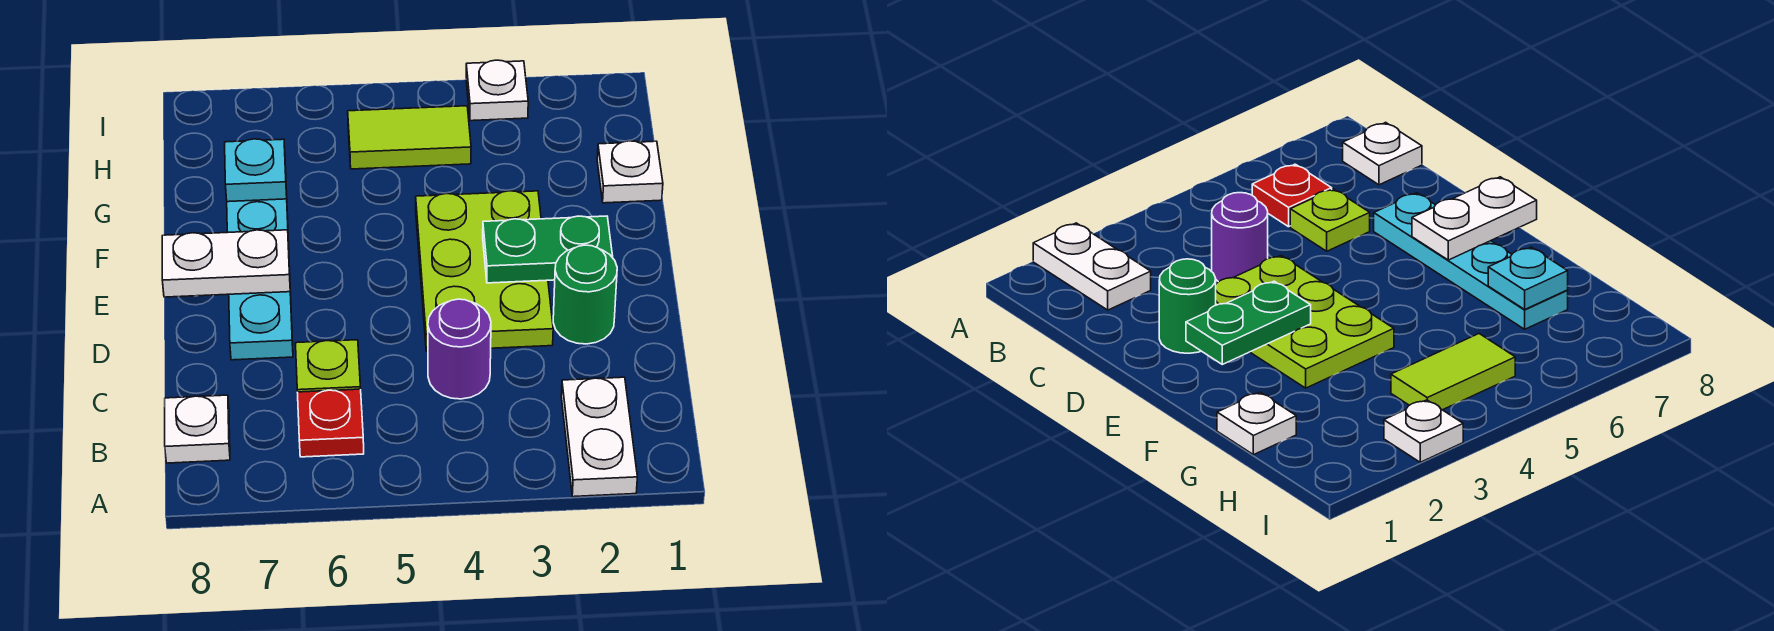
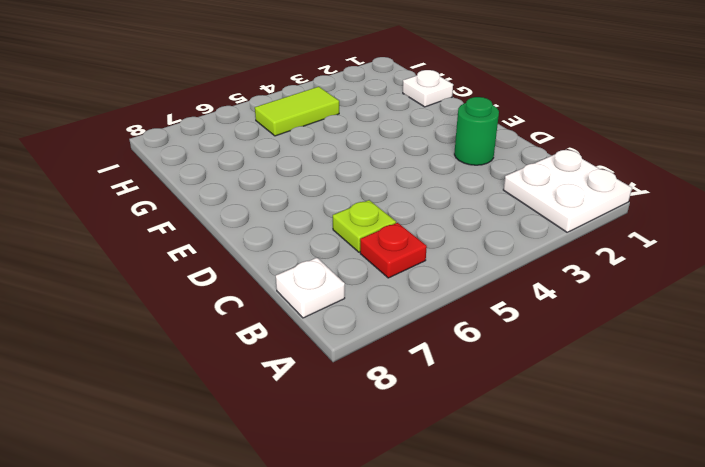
white plate A1:B2 level 1 -> white plate A2:B2 level 1
none -> purple round brick C4 level 1
none -> lime plate D3:F4 level 1
none -> cyan plate D7:G7 level 1

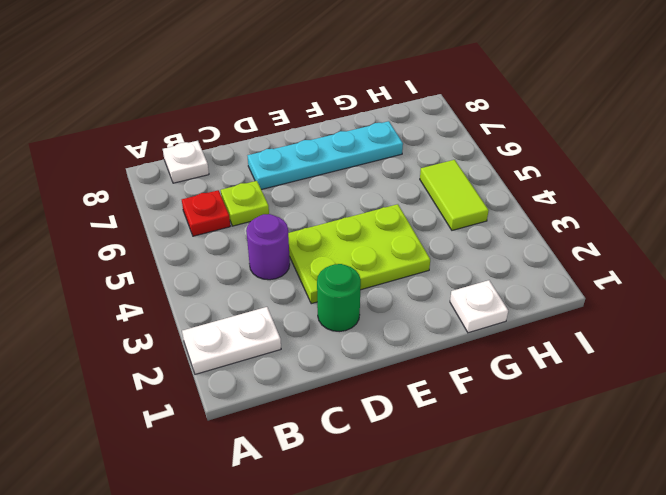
none -> white plate I3 level 1
none -> green plate E2:E3 level 2
none -> white plate E7:E8 level 2

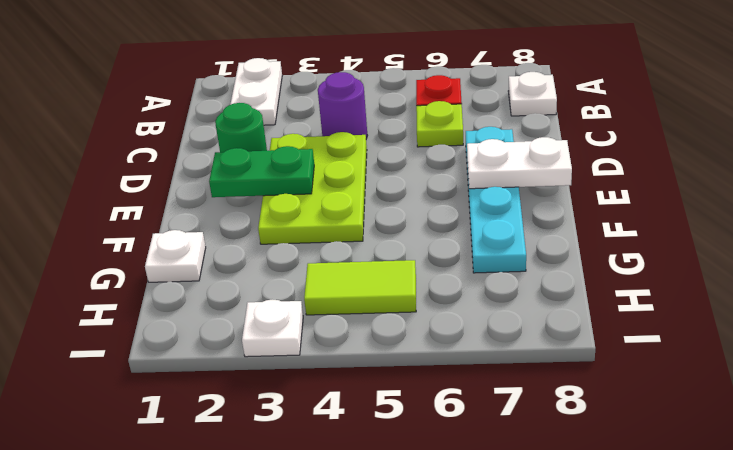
none -> cyan plate G7 level 2

